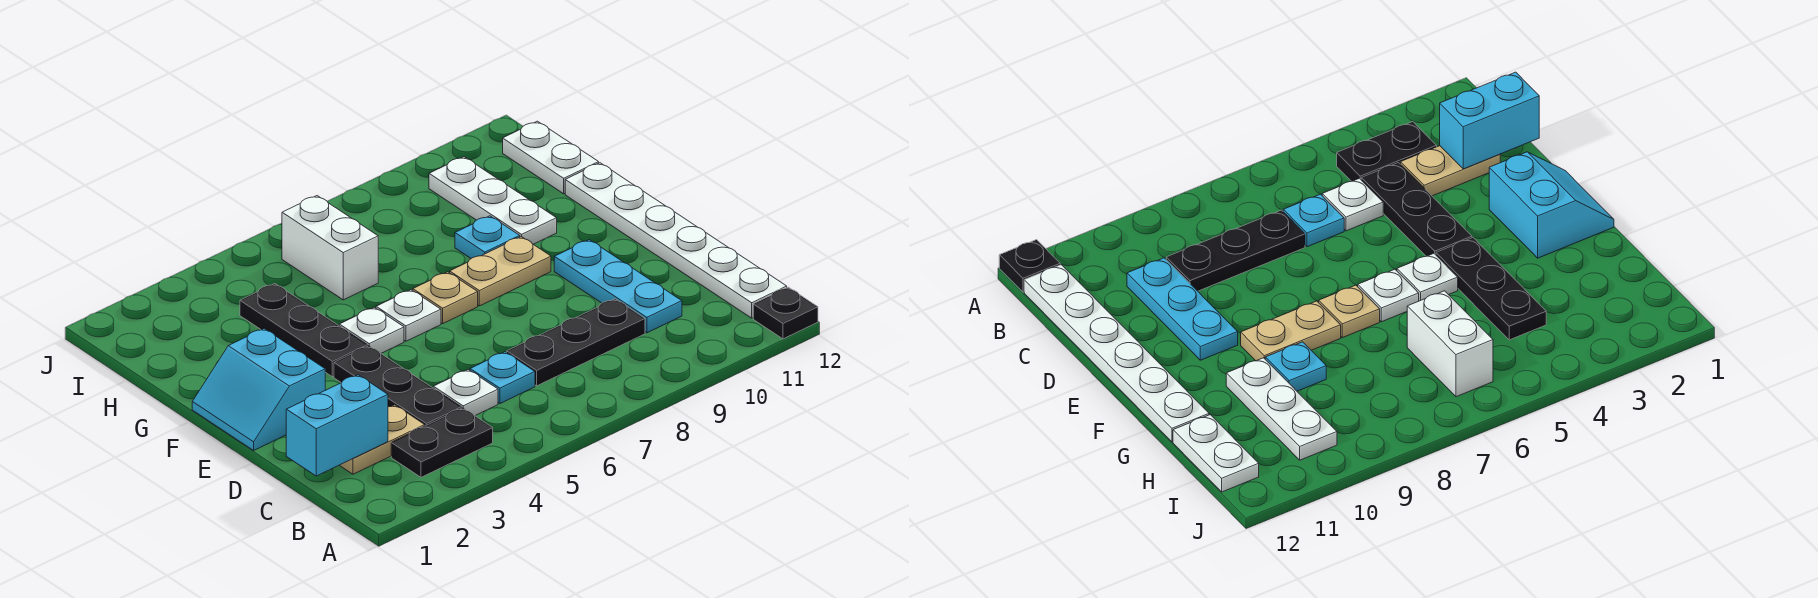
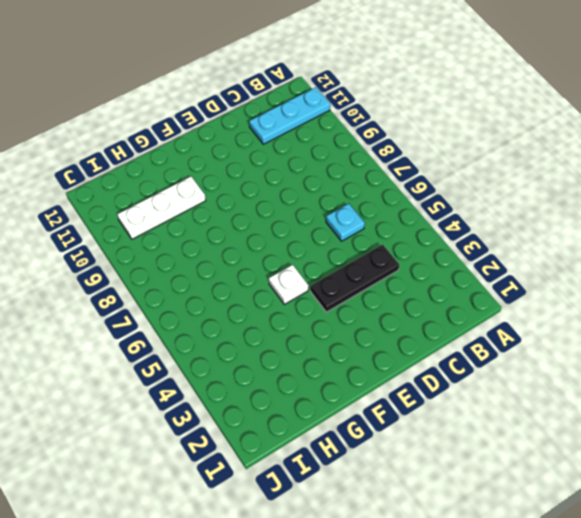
cyan plate A11:C11 level 1 -> cyan plate C10:E10 level 1
none -> black plate A12 level 1
none -> black plate B3:B4 level 1
none -> white plate B12:G12 level 1

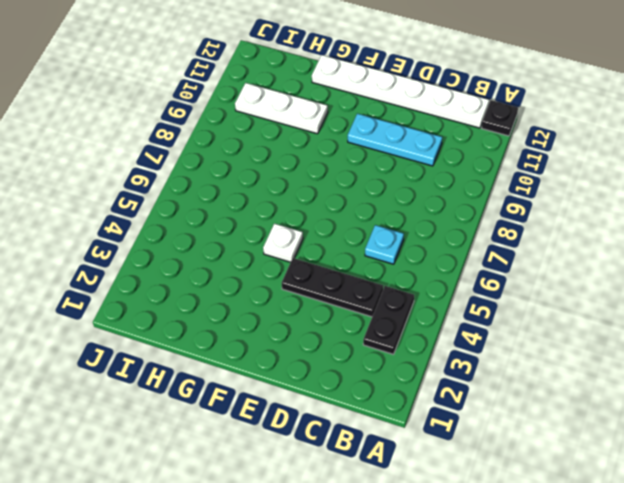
none -> tan plate C2:C3 level 1
none -> white plate C5 level 1
none -> black plate C7:C9 level 1

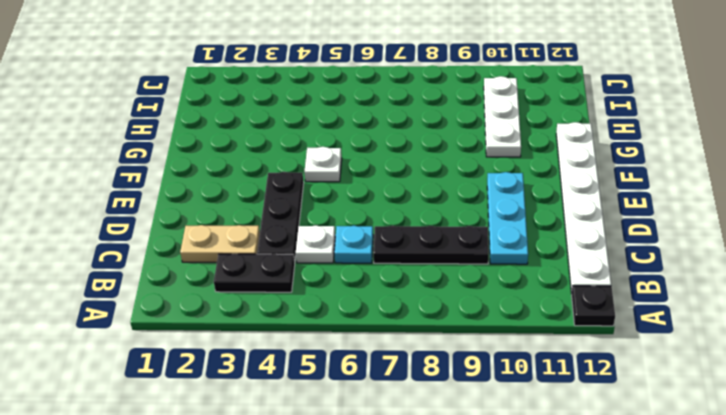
none -> cyan slope E1:F2 level 1 top 2
none -> black plate F4:H4 level 1
none -> white plate F6 level 1

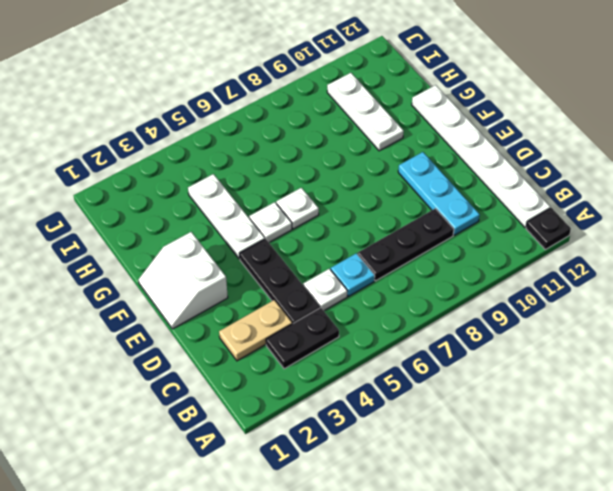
white slope E1:F2 level 1 top 2 -> cyan slope E1:F2 level 1 top 2
white plate F4:H4 level 1 -> black plate F4:H4 level 1
none -> tan plate F7 level 1
none -> tan plate F8:F9 level 1
none -> cyan plate G9 level 1

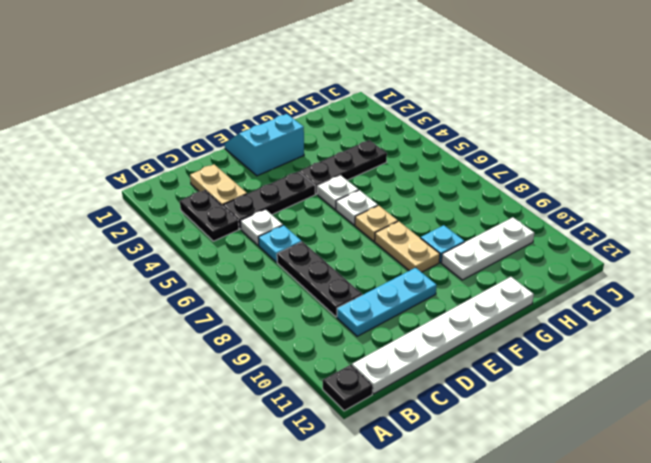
none -> white brick H6:I6 level 1
none -> white plate H12:I12 level 1
none -> cyan brick C1:C2 level 2

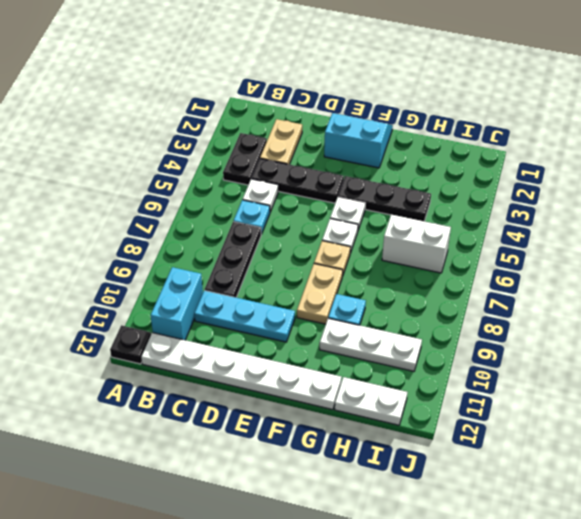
cyan brick B10:B11 level 1 -> cyan brick C1:C2 level 2

